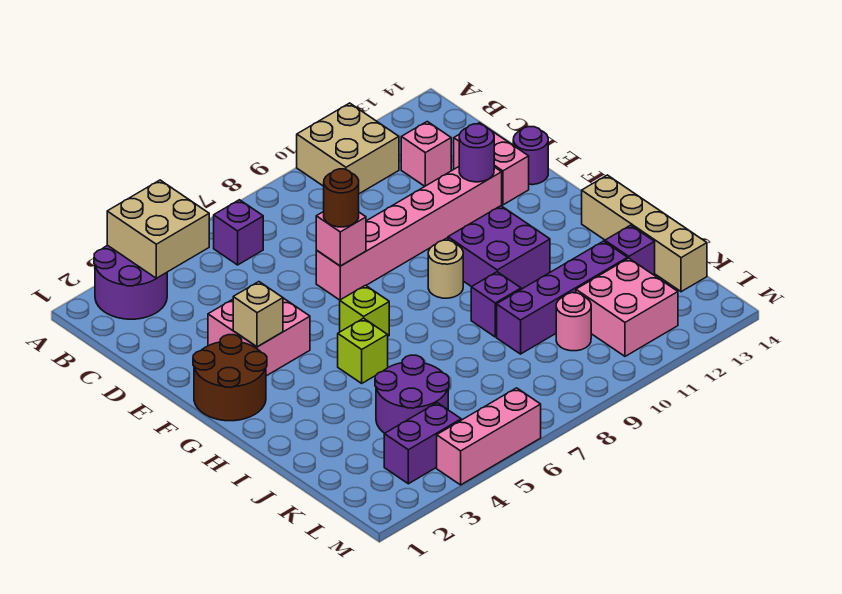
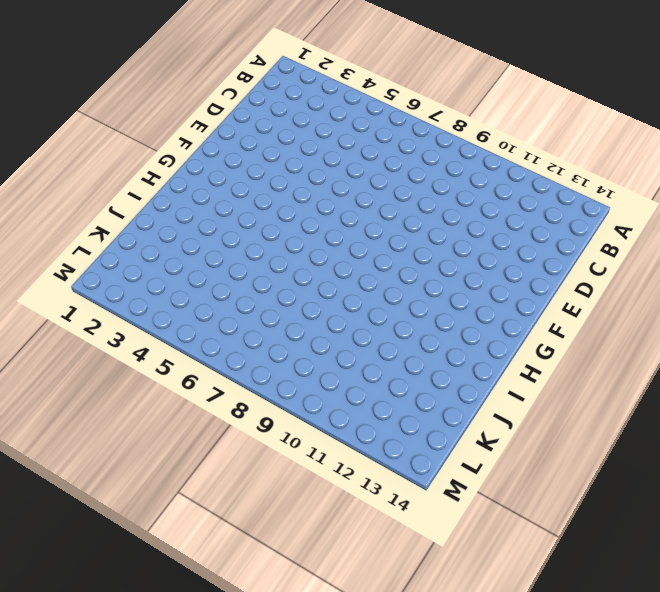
none -> purple round brick A2:B3 level 1
none -> tan brick A10:B11 level 1
none -> purple brick B6 level 1

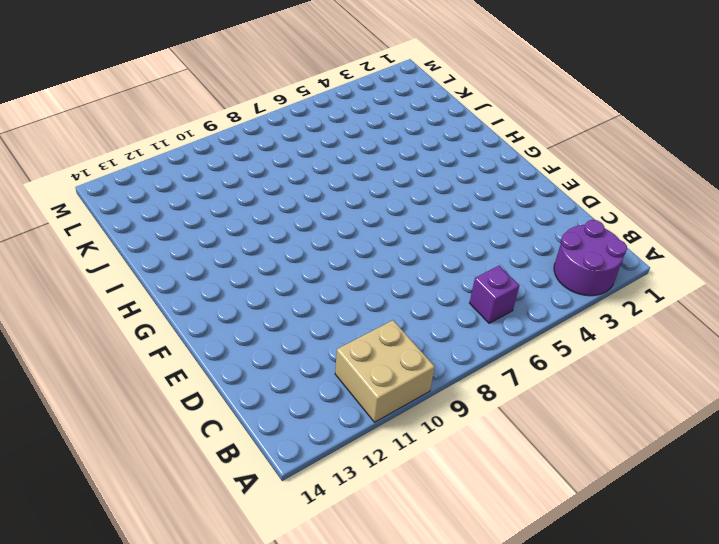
none -> pink brick C12 level 1
none -> pink brick D13:E13 level 1
none -> pink brick E3:F4 level 1

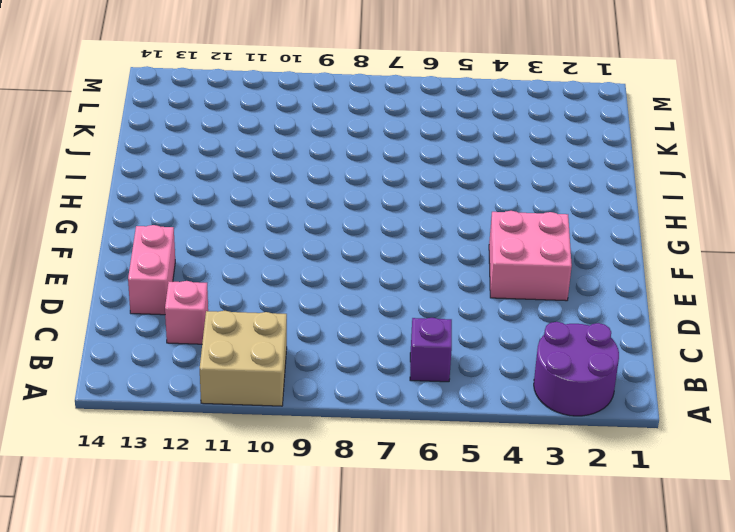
none -> pink brick E7:E12 level 1
none -> purple round brick E14 level 1
none -> brown round brick F1:G2 level 1

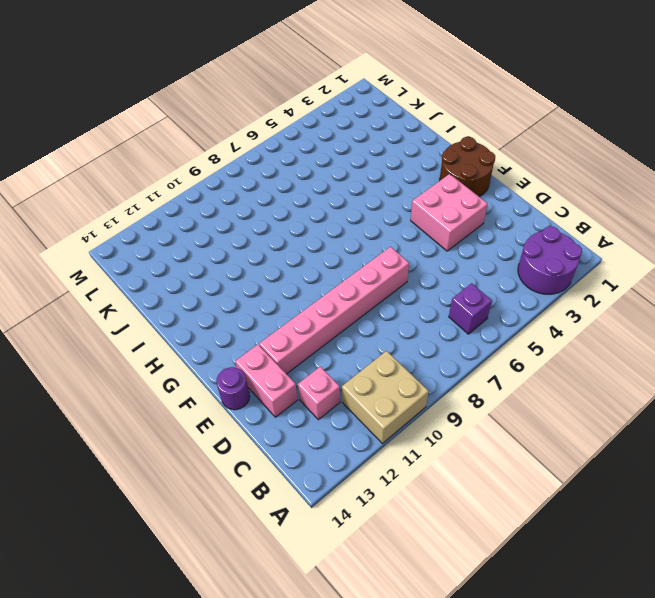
none -> lime brick G6 level 1
none -> tan round brick G9 level 1
none -> purple brick G10:H11 level 1

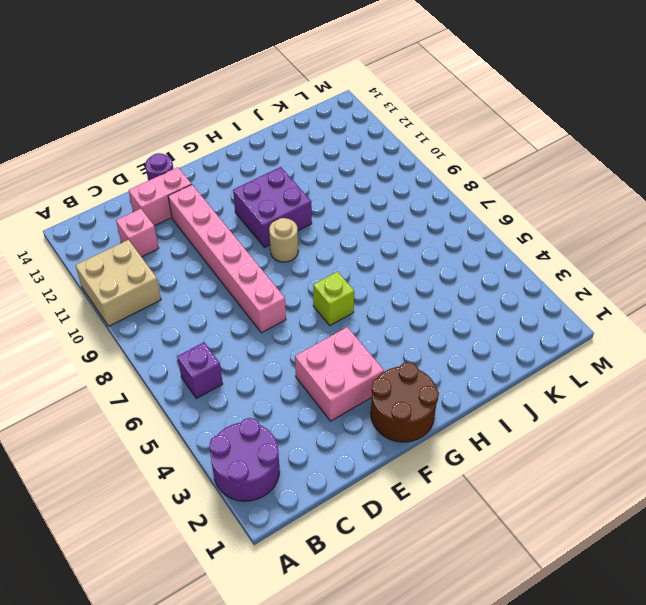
none -> lime brick H5 level 1
none -> tan brick H14:K14 level 1
none -> purple brick I9 level 1

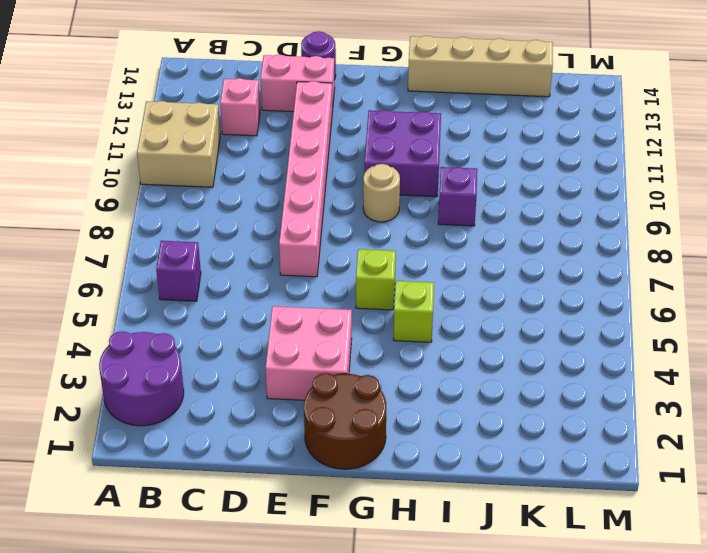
none -> purple round brick J4:K5 level 1
none -> purple brick J9:J12 level 1
none -> purple brick J13 level 1

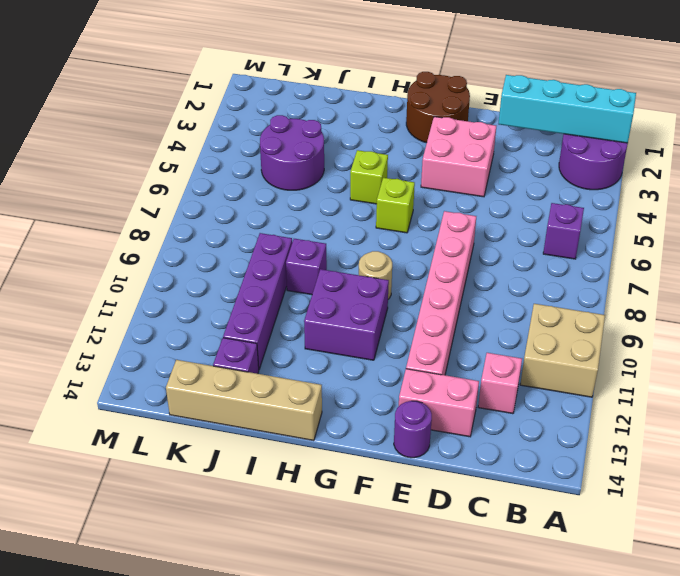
cyan brick A2:D2 level 2 -> none
none -> pink round brick K10 level 1
none -> pink brick K11:L12 level 1
none -> purple brick L3:L4 level 1

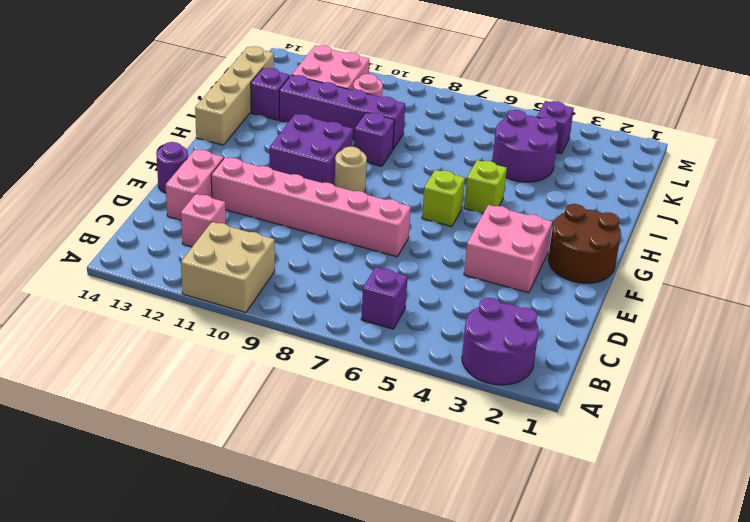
purple brick L4 level 1 -> purple brick L3:L4 level 1
none -> pink brick M4:M6 level 1
none -> tan brick A3:B4 level 2
none -> pink brick E7 level 2

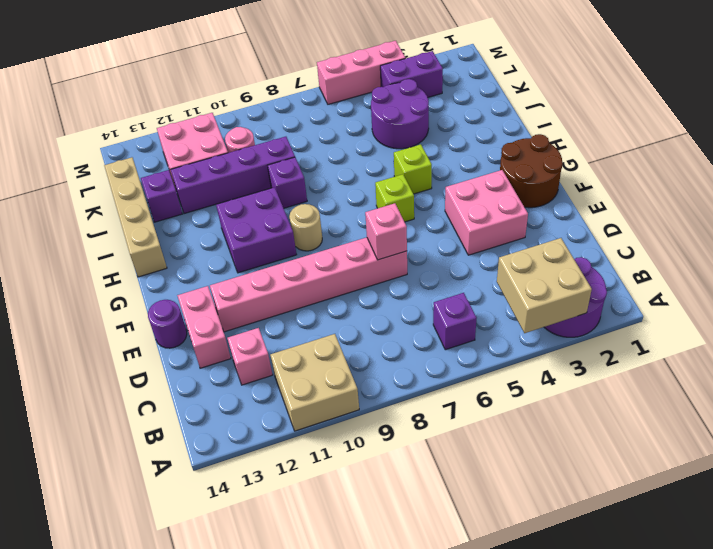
none -> purple round brick E12 level 2
none -> tan brick F3 level 2
none -> brown round brick E7 level 3

